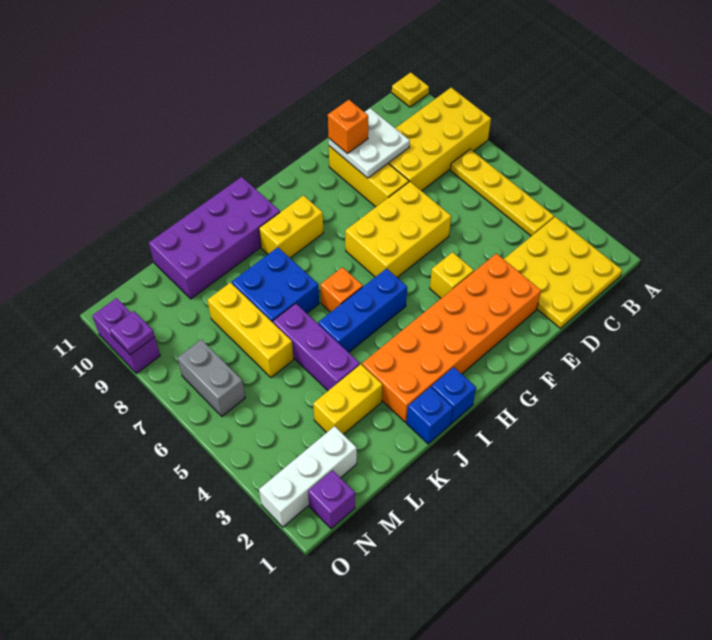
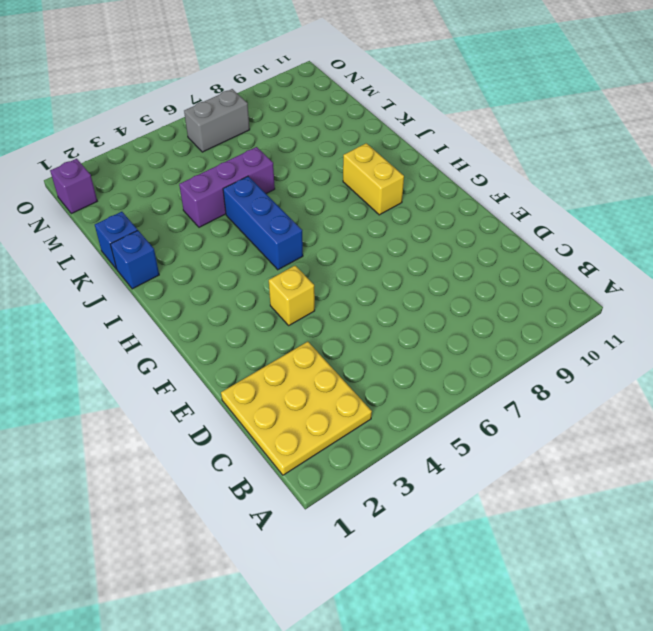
blue brick K1 level 1 -> blue brick I1 level 1
none -> yellow brick A8:D9 level 1
none -> yellow plate A11 level 1
none -> yellow plate B4:B7 level 1

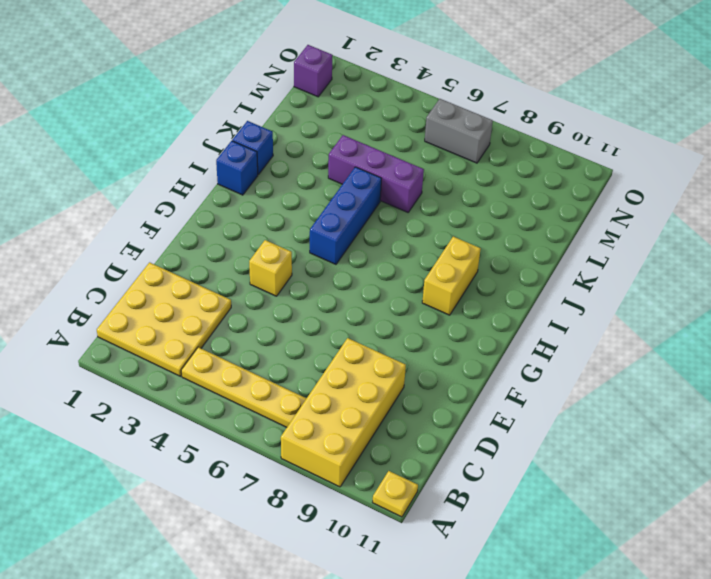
none -> orange brick E2:J3 level 1
none -> yellow brick E6:G7 level 1
none -> yellow brick E8:E10 level 1

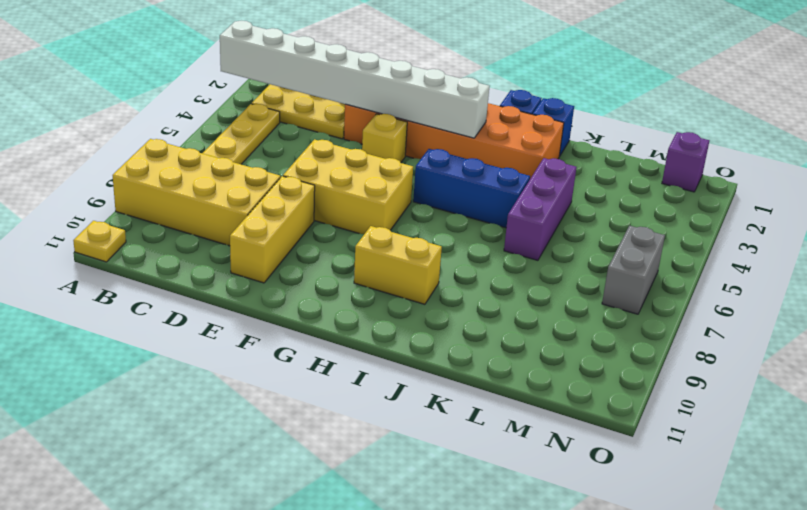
white brick A3:H3 level 2 -> none
none -> orange brick I6 level 1
none -> purple brick I10:L11 level 1
none -> blue brick J7:K8 level 1

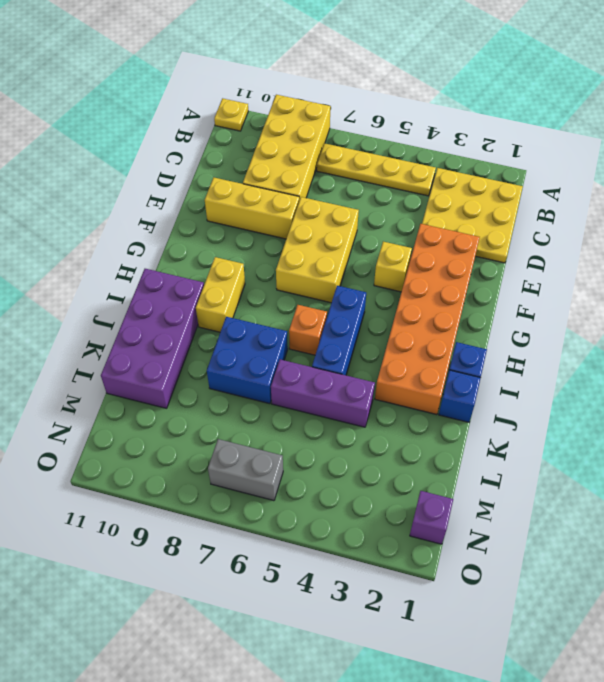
none -> yellow brick K3:L3 level 1
none -> yellow brick L6:L8 level 1
none -> white brick M2:O2 level 1

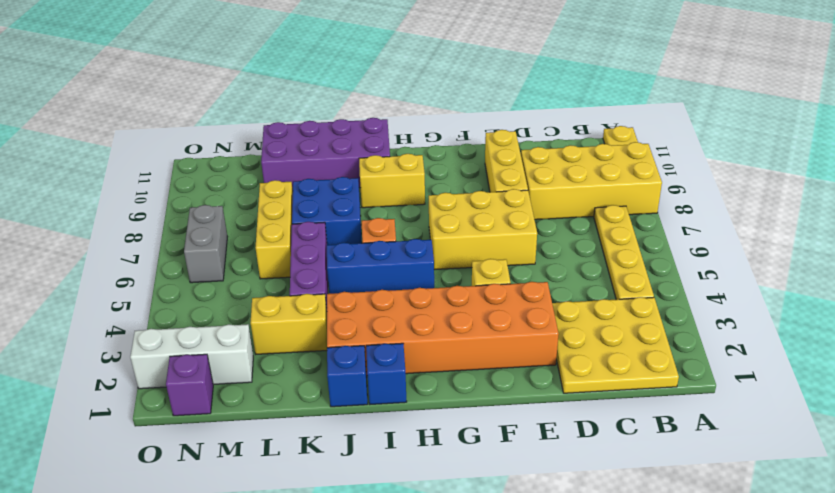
none -> purple brick O9:O10 level 1
none -> white plate D9:E10 level 2
none -> purple plate O9 level 2

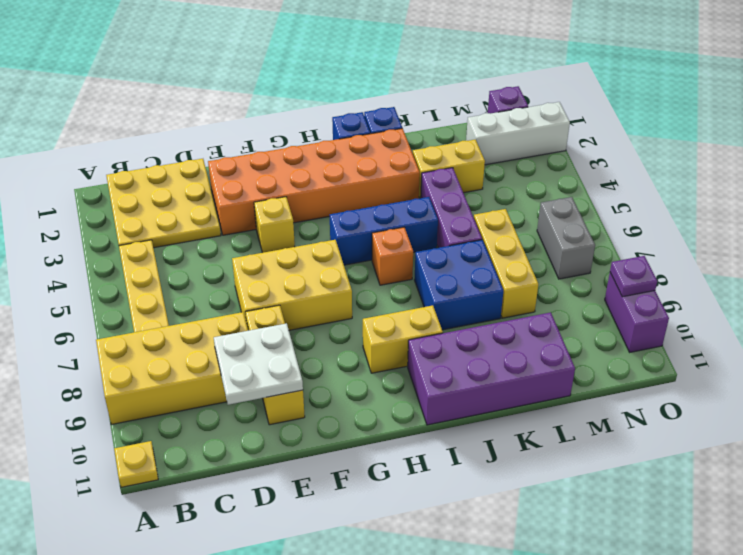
none -> orange brick E10 level 3

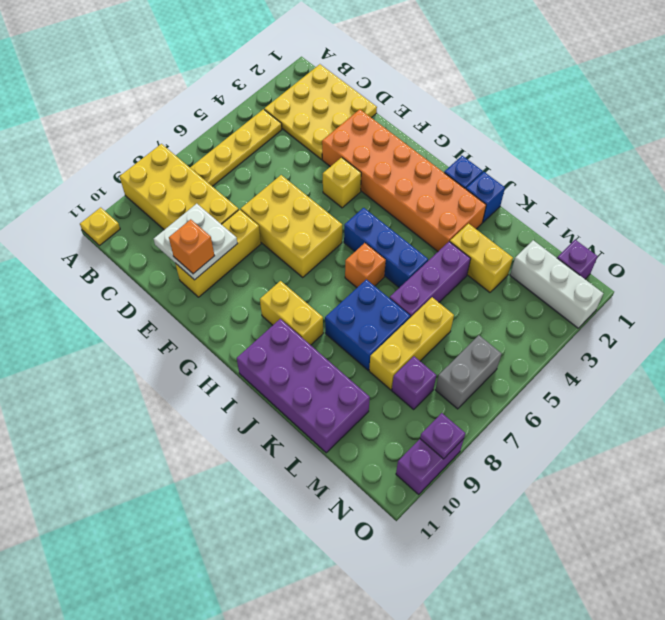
purple brick M8 level 1 -> none

